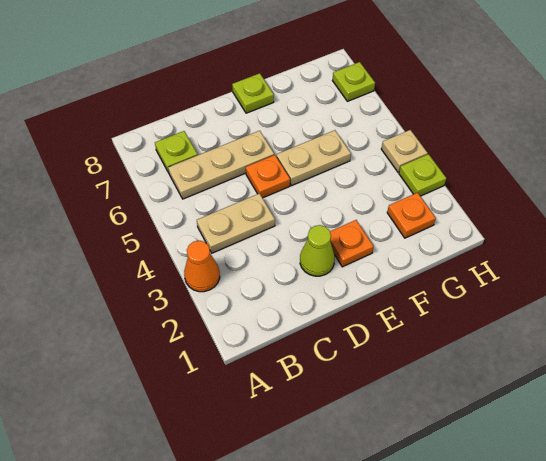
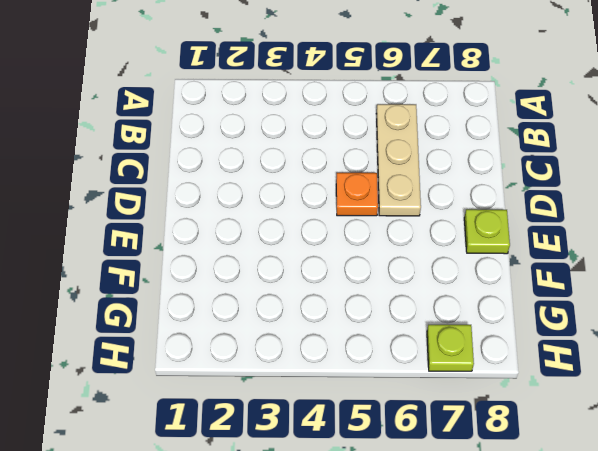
none -> orange cone A3 level 1
none -> tan plate B4:C4 level 1
none -> lime plate B7 level 1

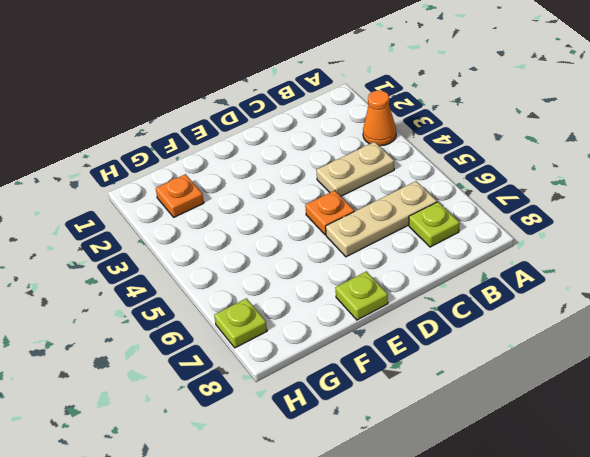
none -> lime cone D2 level 1
none -> orange plate E2 level 1
none -> tan plate E5:F5 level 1

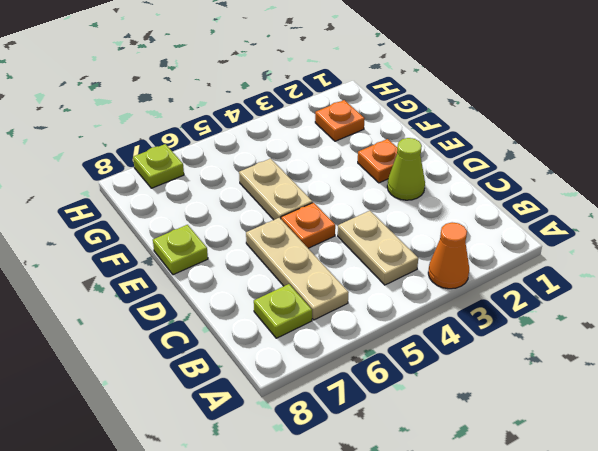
none -> lime plate H3 level 1
none -> tan plate H4 level 1

